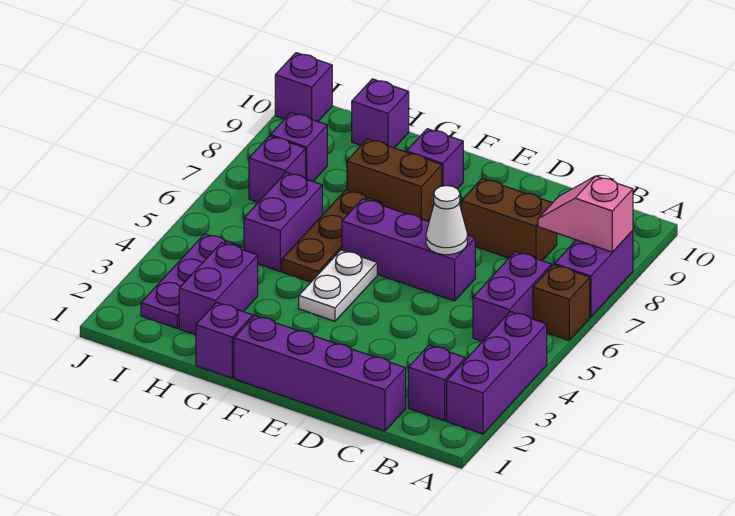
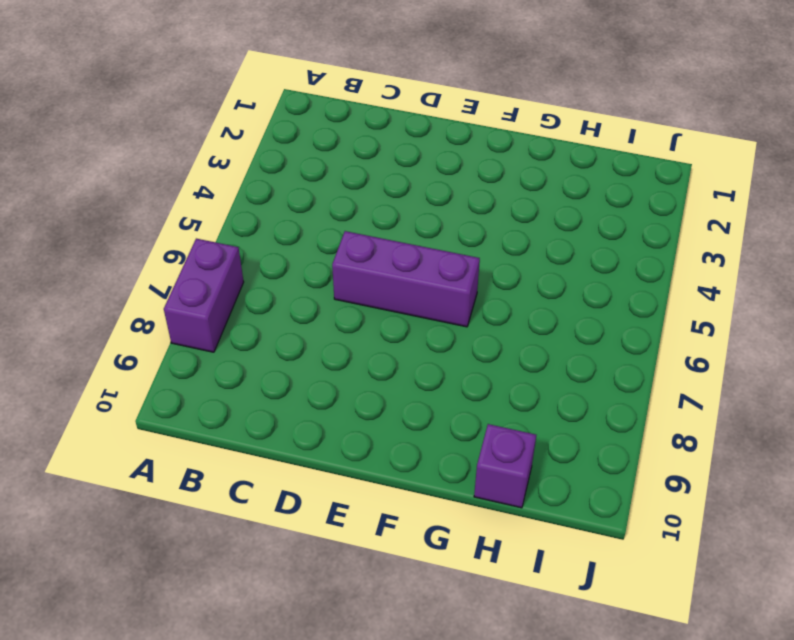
none -> purple brick A2:A4 level 1
none -> brown brick A6 level 1
none -> purple brick B2 level 1

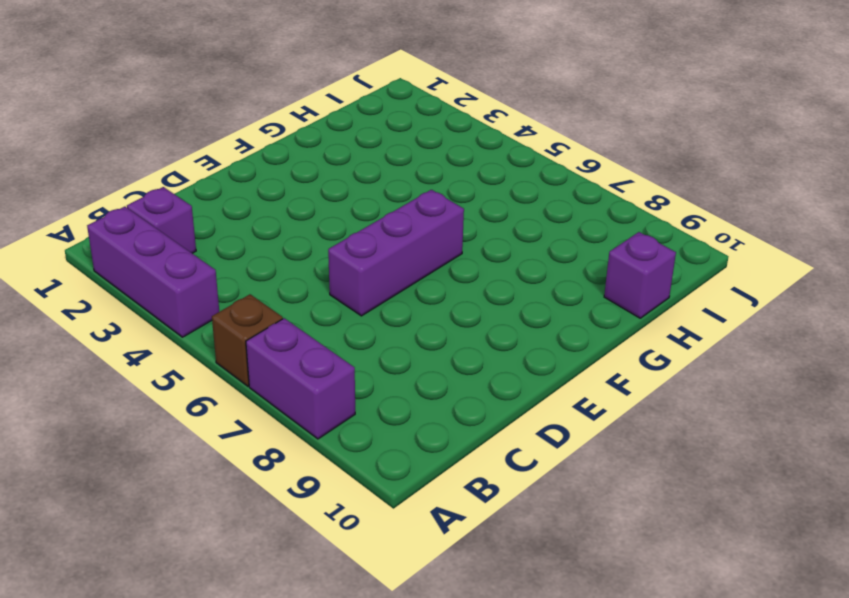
none -> purple brick B5:B6 level 1
none -> purple brick C1:F1 level 1
none -> brown brick C8:D8 level 1

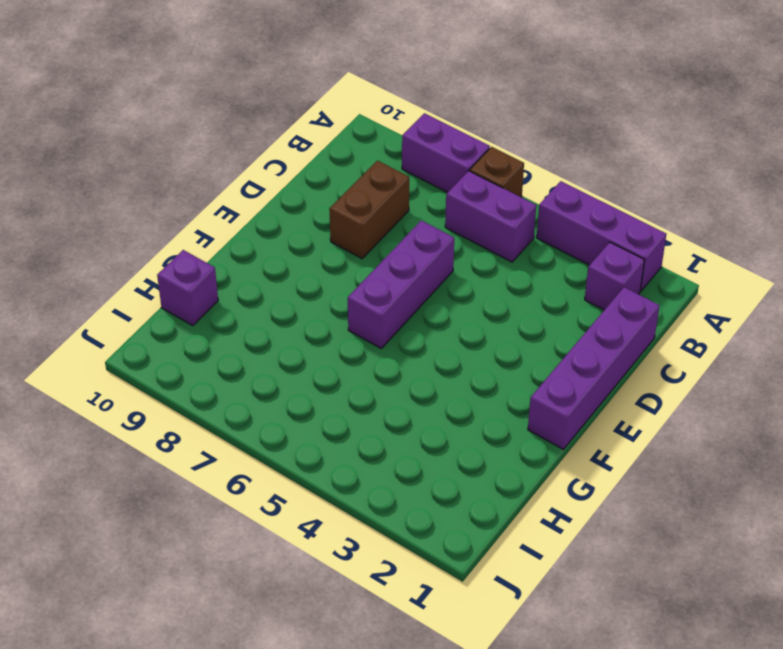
none -> white plate F4:F5 level 1
none -> brown brick F8:G8 level 1
none -> purple brick F9 level 1

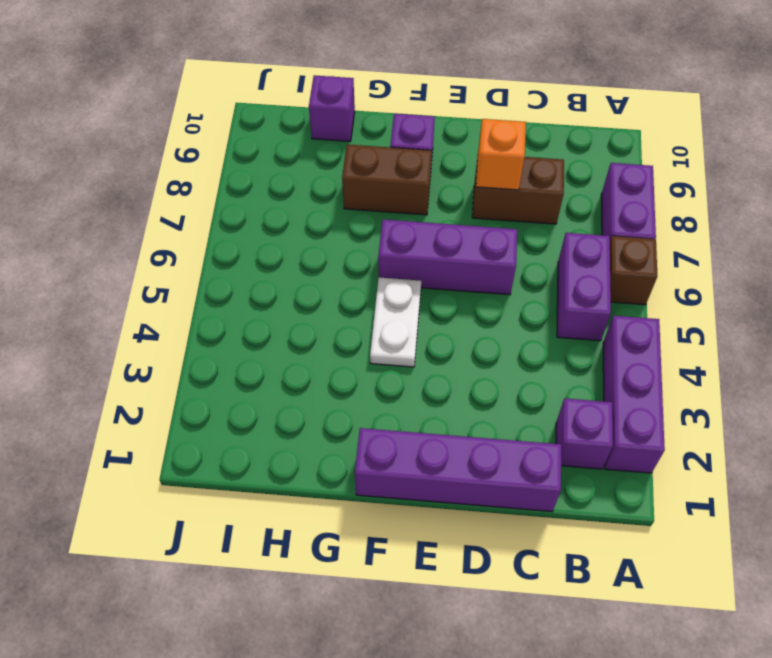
orange brick D8 level 2 -> none
none -> purple brick G1 level 1
none -> brown plate G5:G7 level 1
none -> purple brick H2:H3 level 1

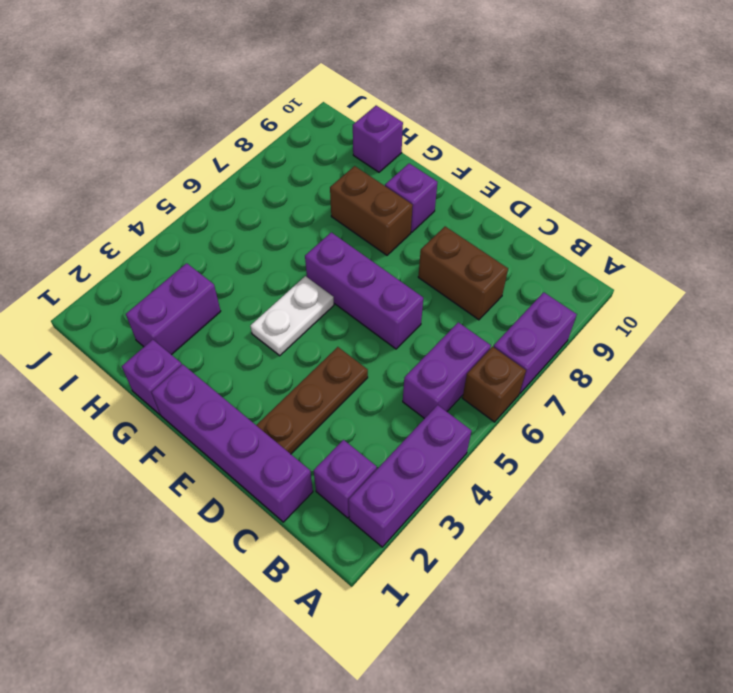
brown plate D2:D4 level 1 -> brown plate G5:G7 level 1
none -> purple brick H5:H6 level 1
none -> purple plate I2:I4 level 1
none -> purple brick I7 level 1

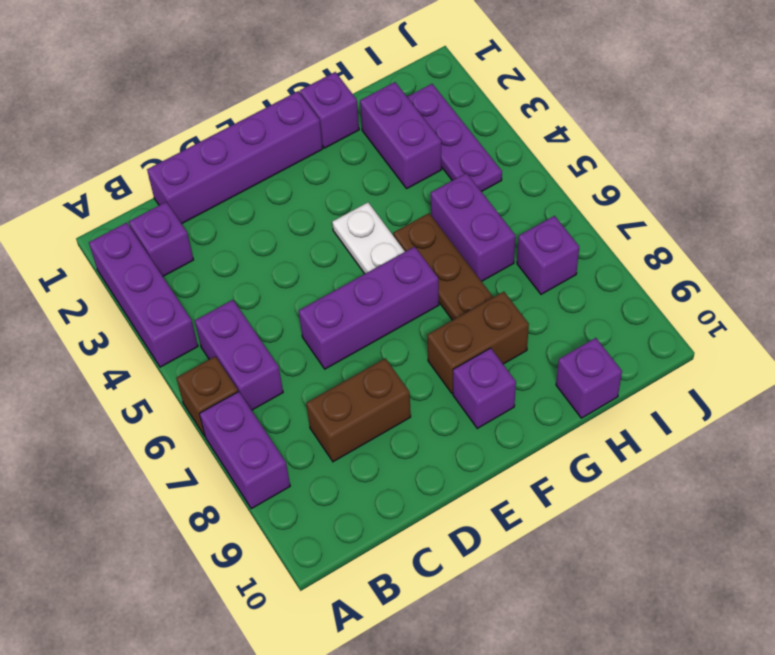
none -> purple brick I8 level 1
none -> purple brick J10 level 1
none -> pink slope A8:B8 level 2 top A

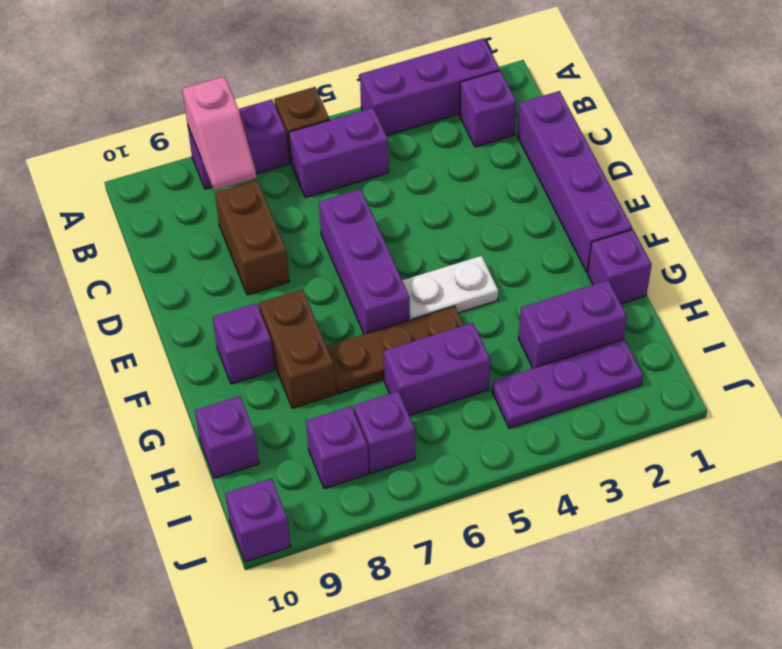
none -> white cone D6 level 2

